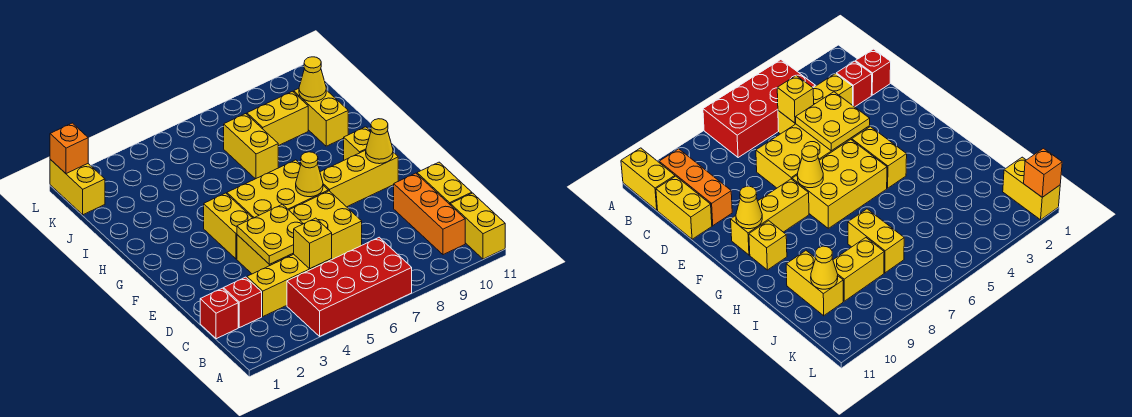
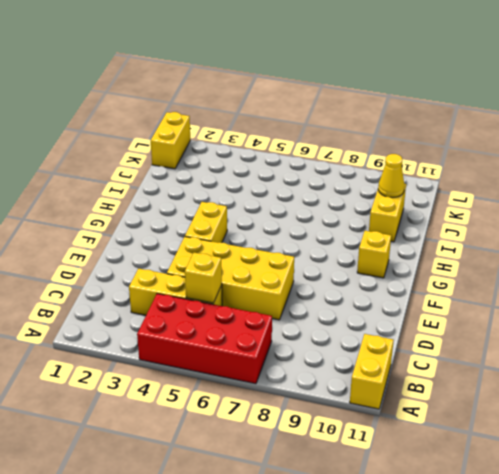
none -> orange brick B10:D10 level 1
none -> red brick C1 level 1
none -> red brick C2 level 1

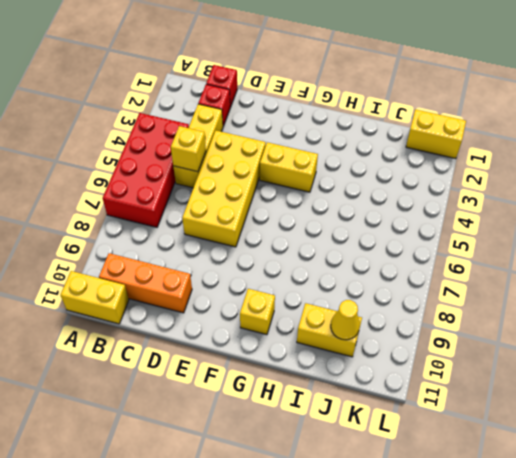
none -> yellow brick C11:D11 level 1
none -> yellow brick F5:G7 level 1
none -> yellow brick F8:F10 level 1

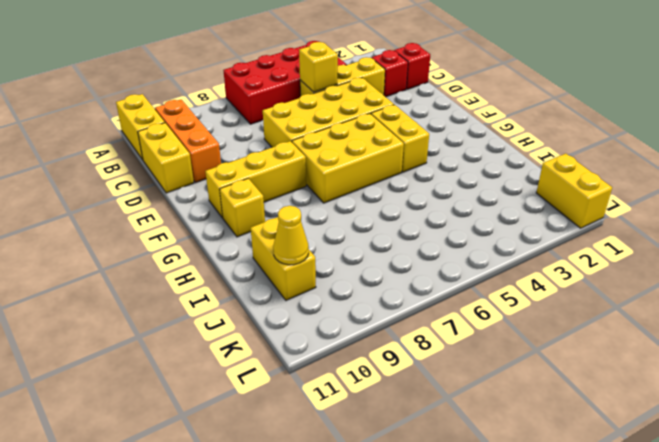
none -> yellow brick I7:J7 level 1
none -> yellow brick J8:J9 level 1
none -> yellow plate D4:E5 level 2

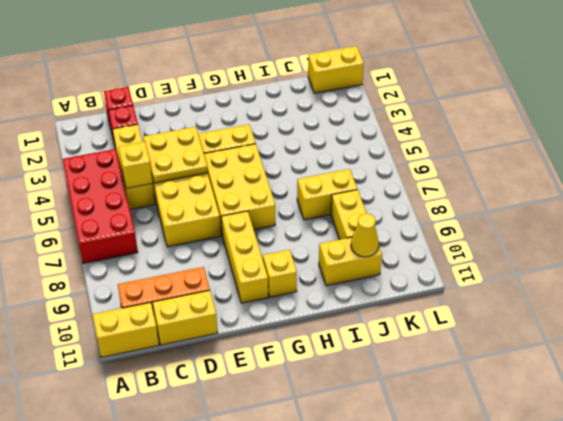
none -> yellow cone F7 level 2
none -> yellow cone F10 level 2
none -> orange brick L1 level 2

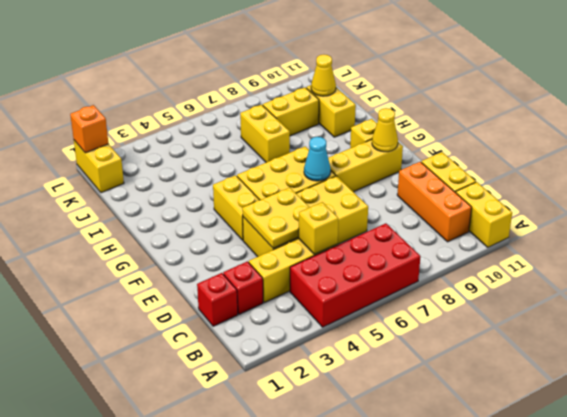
cyan cone F7 level 2 -> yellow cone F7 level 2

